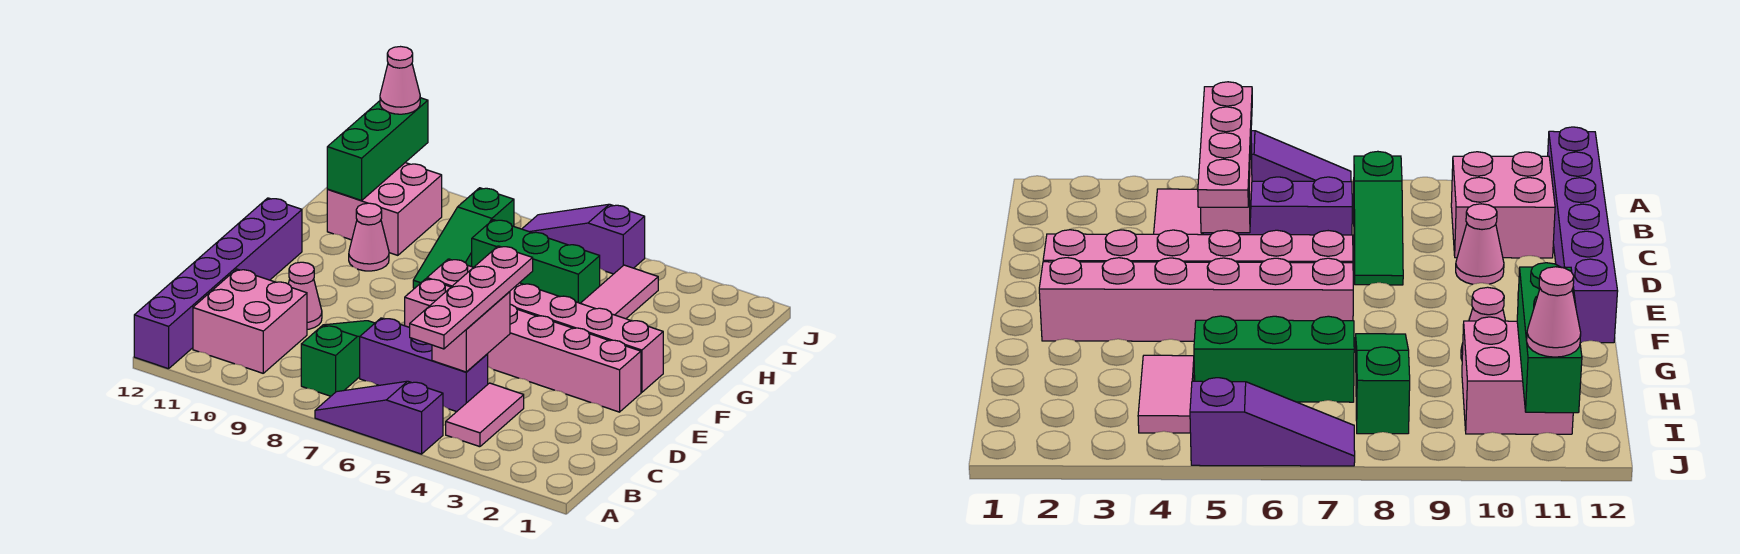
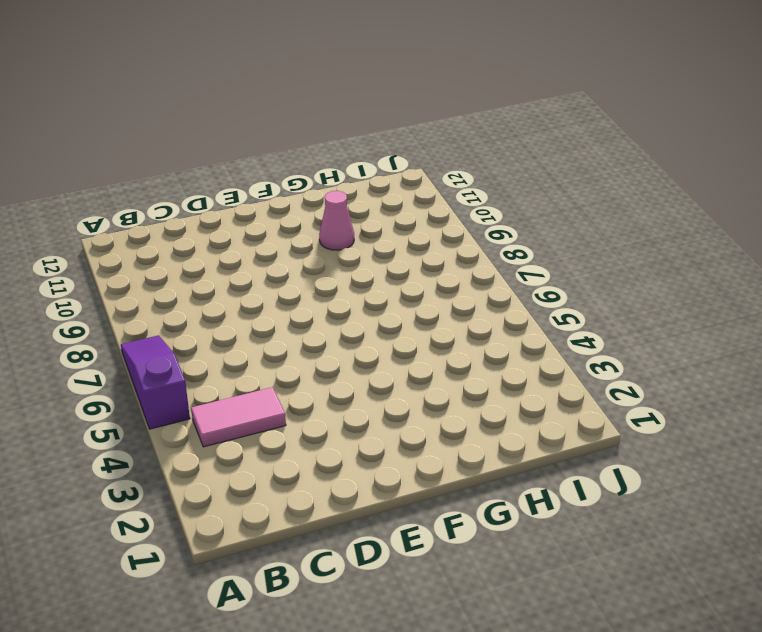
none -> purple brick A12:F12 level 1
none -> green slope B8:D8 level 1 top B
none -> pink brick B10:C11 level 1

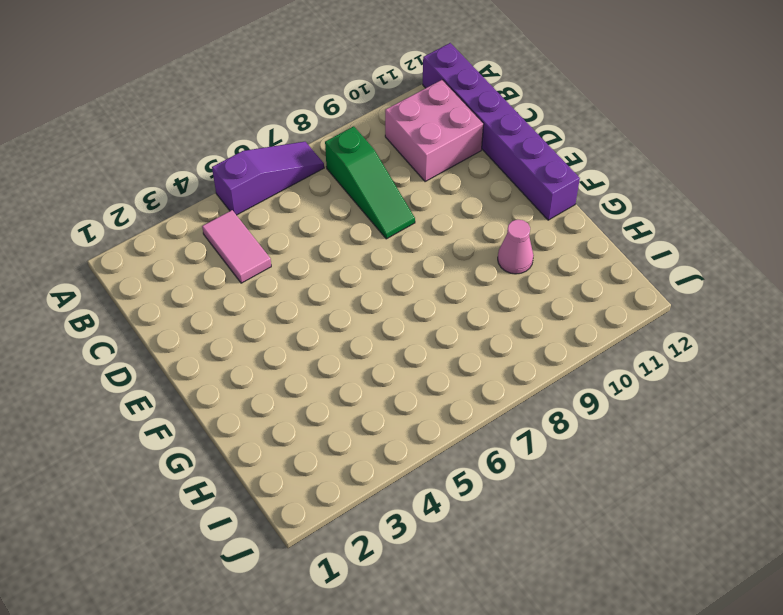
none -> purple brick C5:C7 level 1
none -> pink cone D10 level 1
none -> pink brick E2:E7 level 1

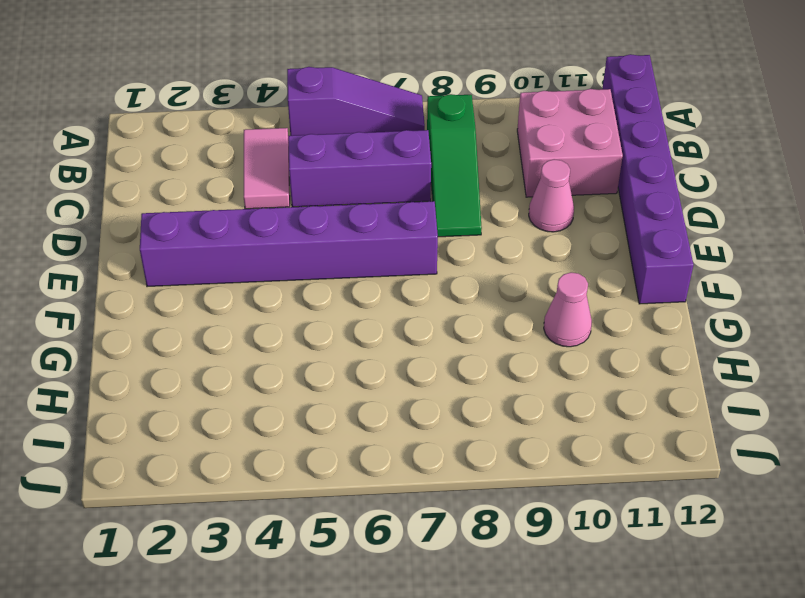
purple brick E2:E7 level 1 -> pink brick E2:E7 level 1
none -> pink brick F2:F7 level 1
none -> green slope G8:I8 level 1 top I
none -> pink tile H4:I4 level 1

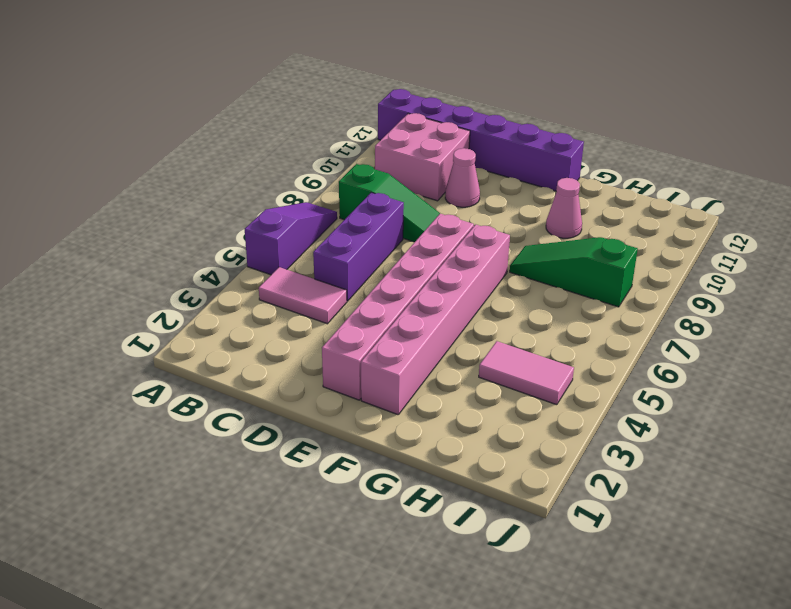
none -> green brick H5:H7 level 1
none -> pink brick H10:I11 level 1
none -> purple slope J5:J7 level 1 top 5

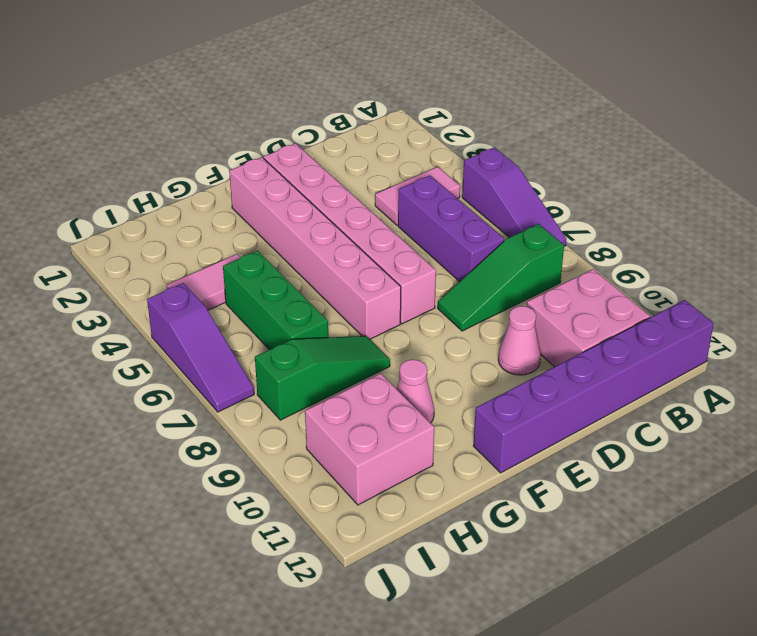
none -> pink brick C5:D5 level 2
none -> green brick H11:J11 level 2
none -> pink plate B5:E5 level 3

